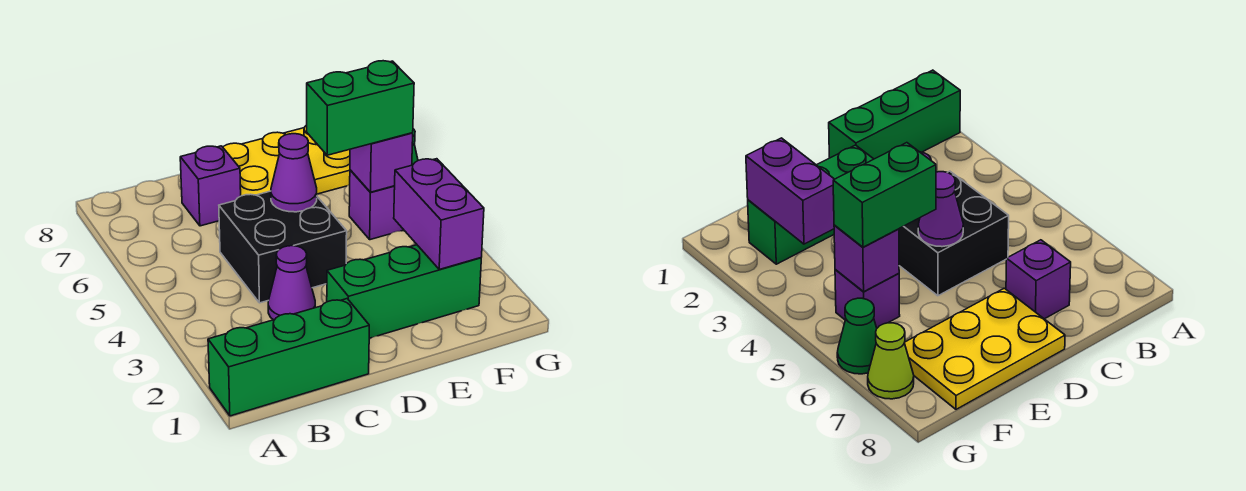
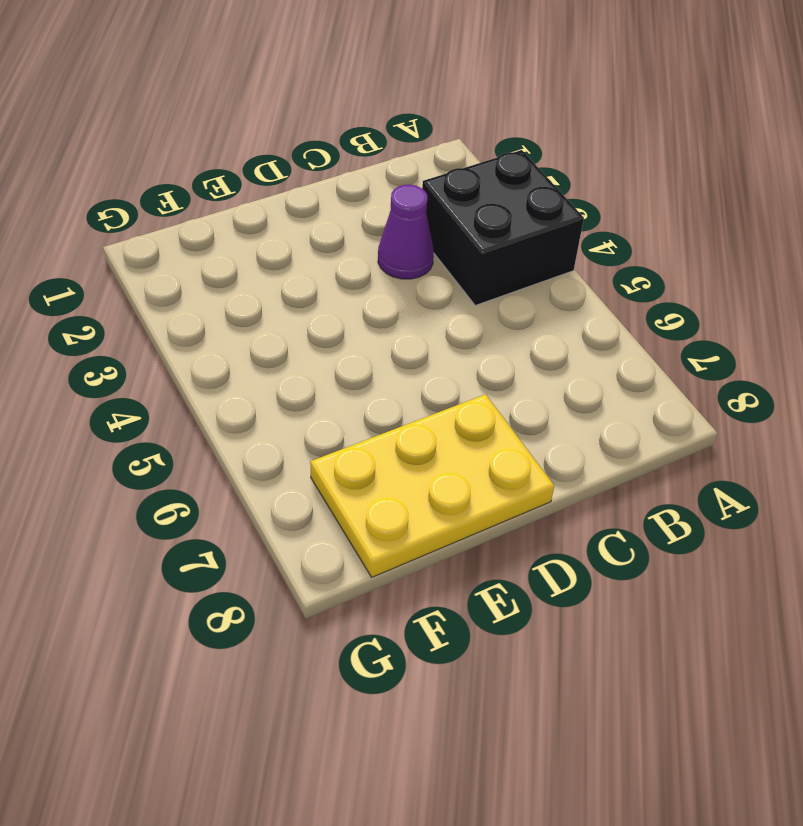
black brick A3:B4 level 1 -> black brick C4:D5 level 1
none -> green brick A1:C1 level 1
none -> purple brick C7 level 1
none -> green brick D2:F2 level 1

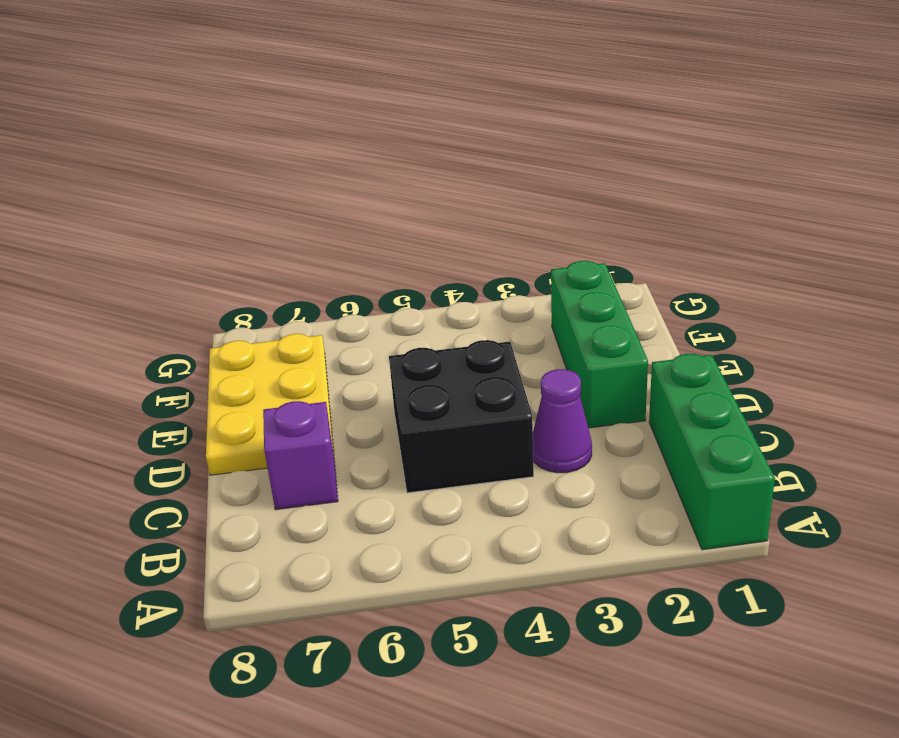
none -> purple brick F5 level 1
none -> green cone G6 level 1
none -> lime cone G7 level 1

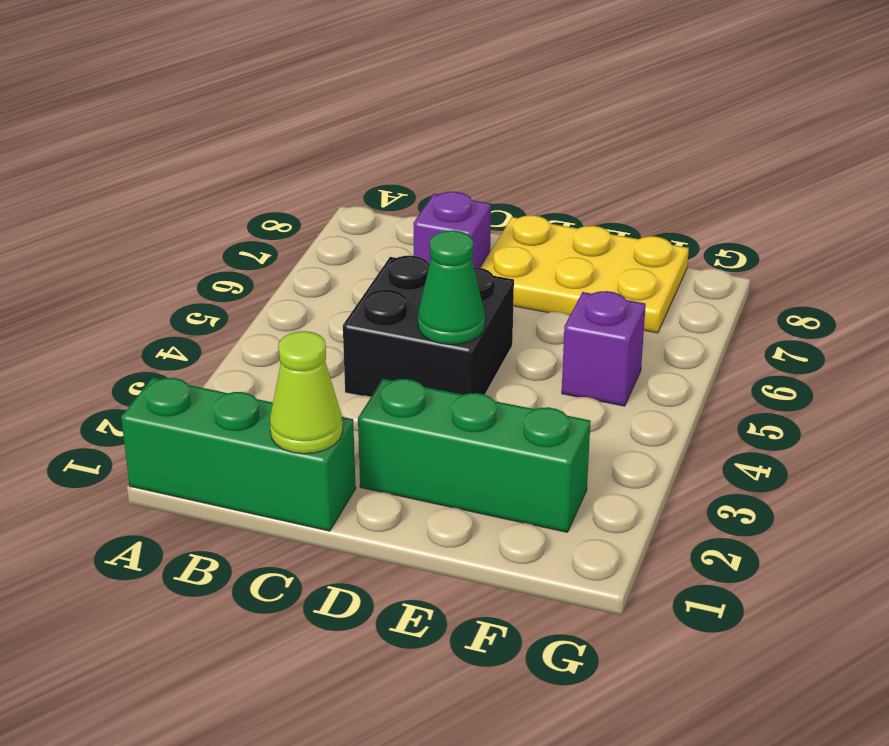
lime cone C1 level 2 -> lime cone G7 level 1
green cone D4 level 2 -> green cone G6 level 1
none -> purple cone C3 level 1
none -> purple cone D5 level 2
none -> purple brick F2:F3 level 2

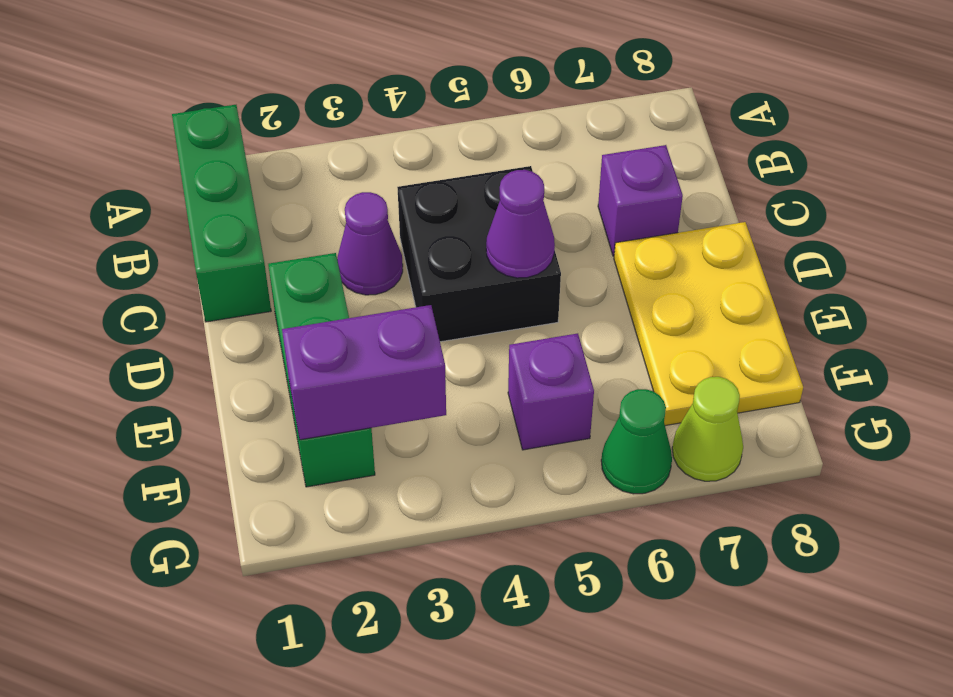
none -> purple brick F5 level 2
none -> green brick E5:F5 level 3

